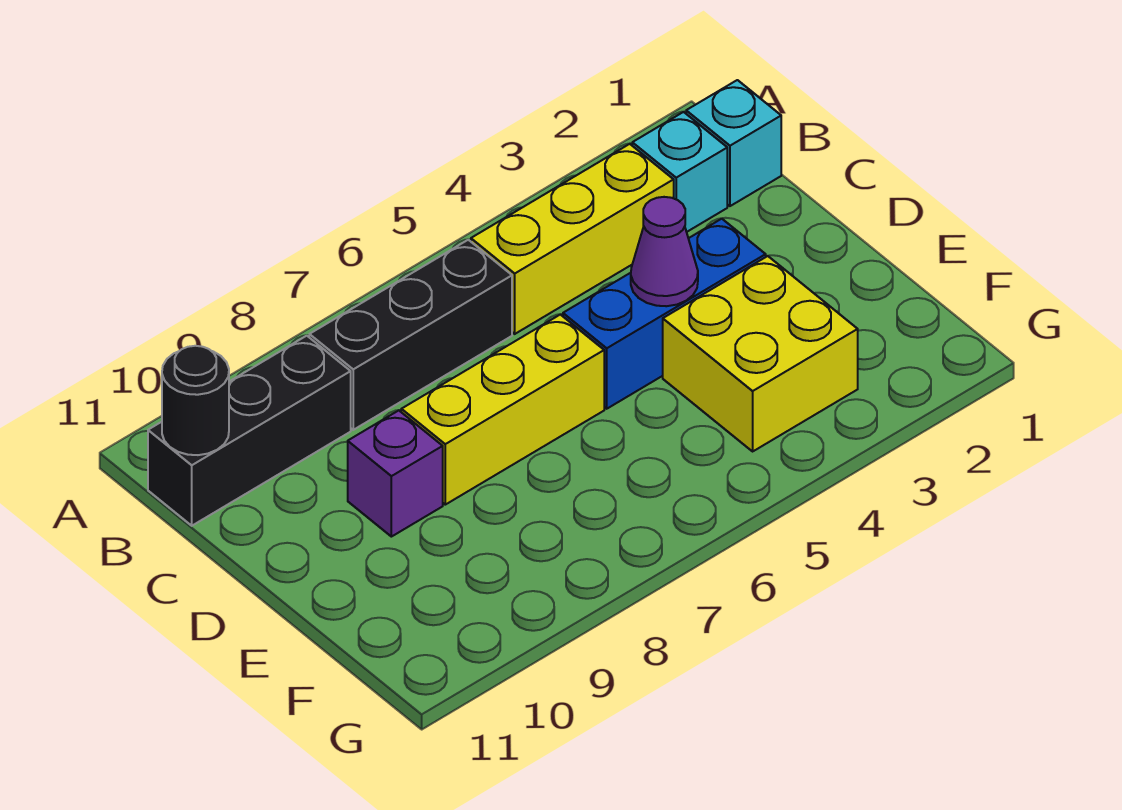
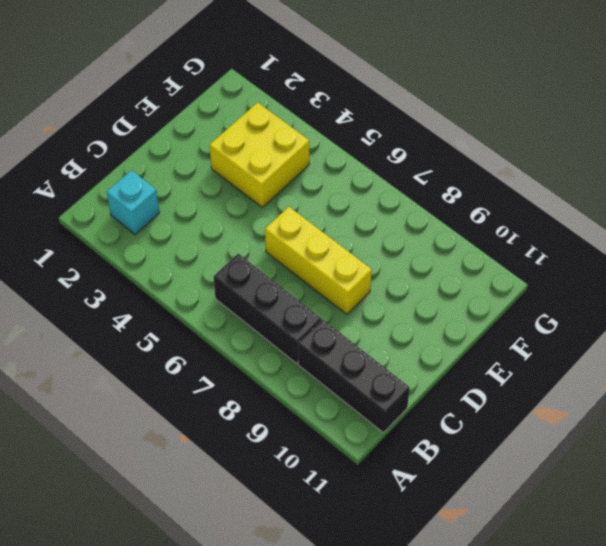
none -> cyan brick B1 level 1
none -> yellow brick B3:B5 level 1

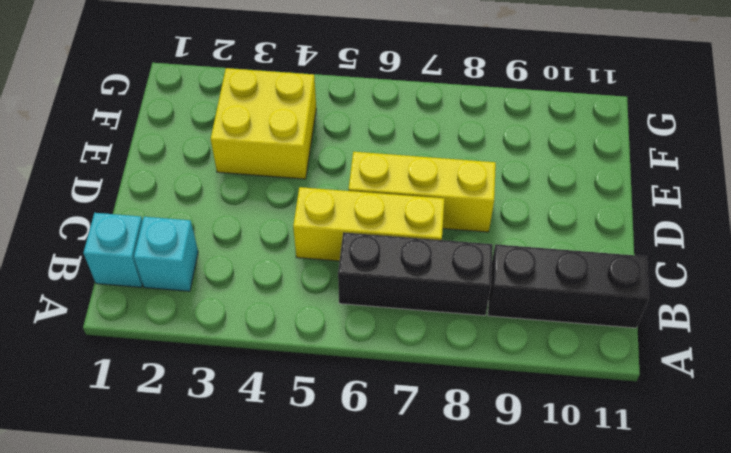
yellow brick C5:C7 level 1 -> yellow brick B3:B5 level 1
none -> blue brick D3:D5 level 1
none -> purple brick D9 level 1

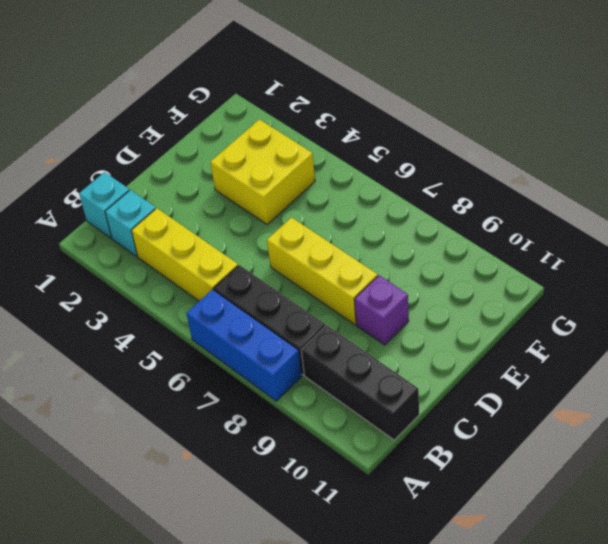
blue brick A6:A8 level 1 -> blue brick D3:D5 level 1
none -> black round brick B11 level 2
none -> purple cone D4 level 2

